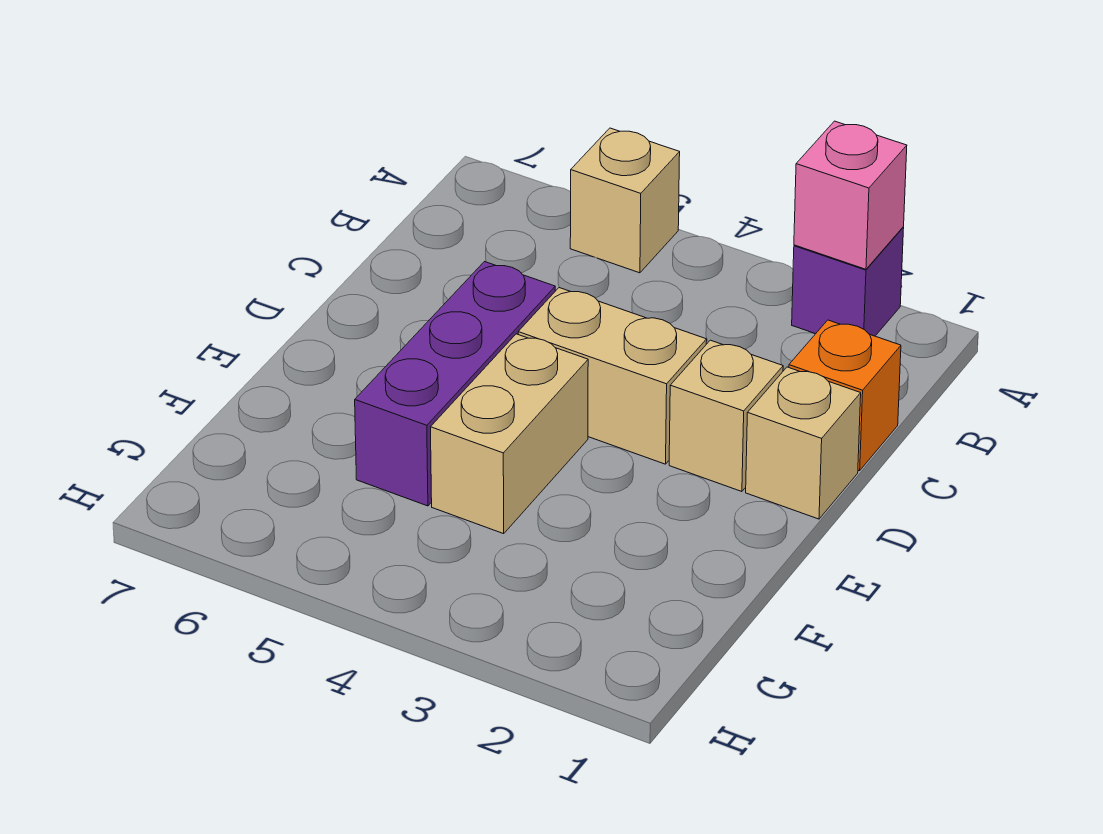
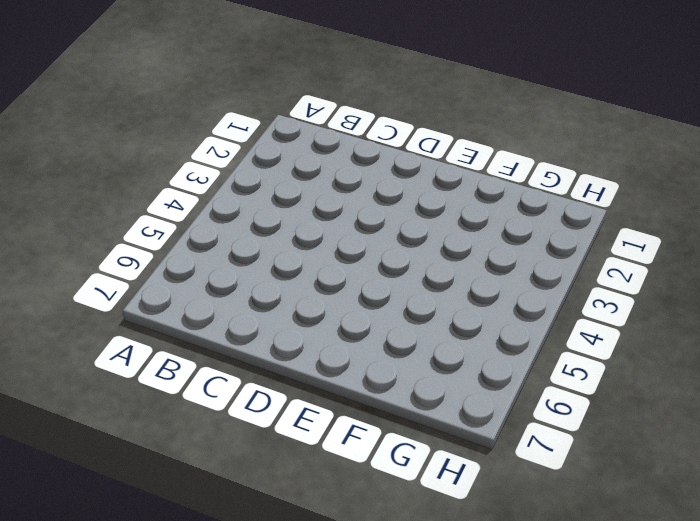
none -> purple brick A2 level 1
none -> tan brick A5 level 1

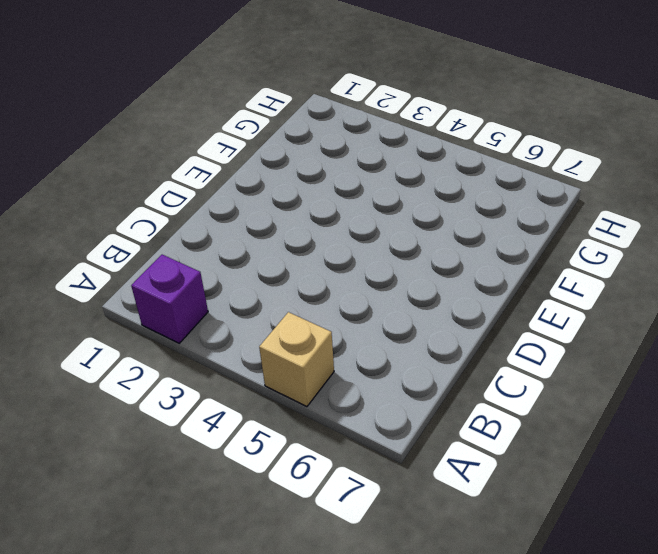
none -> orange brick C1 level 1
none -> tan brick D1 level 1

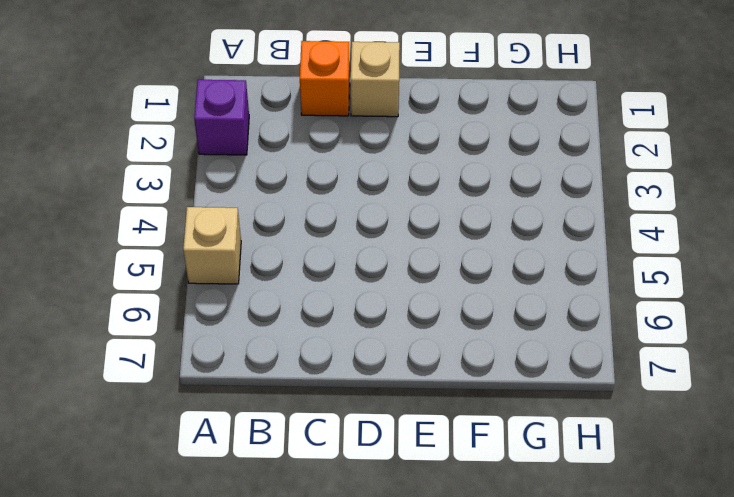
none -> tan brick D2 level 1
none -> tan brick D3:D4 level 1

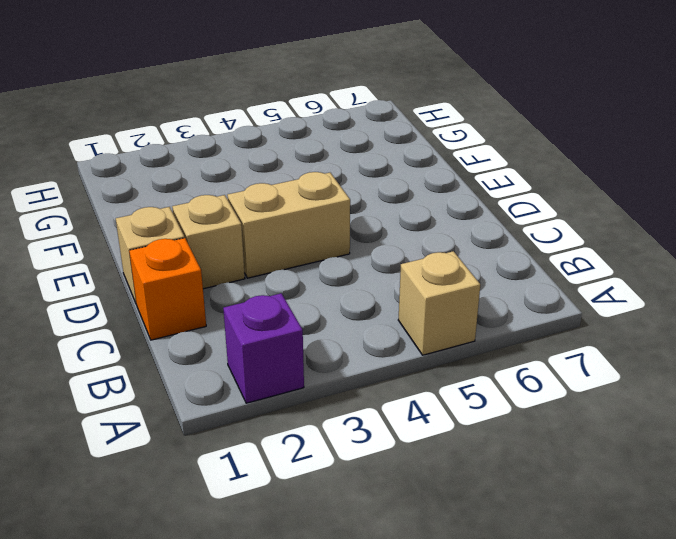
none -> purple brick D5:F5 level 1
none -> tan brick E4:F4 level 1

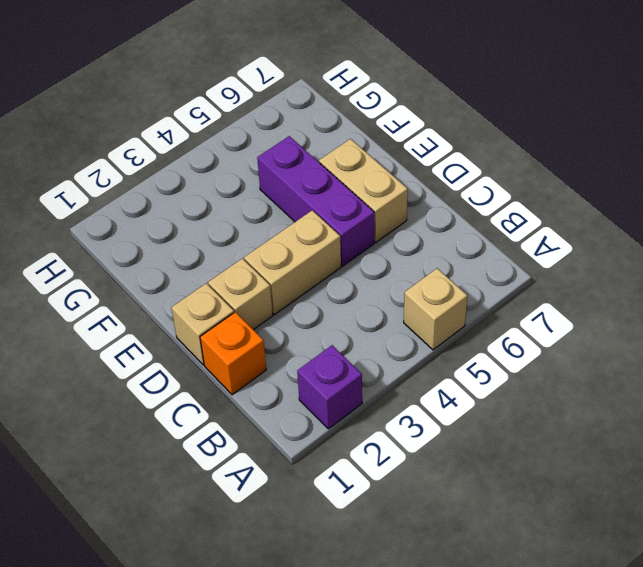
tan brick D6:E6 level 1 -> tan brick E4:F4 level 1
none -> pink brick A2 level 2

